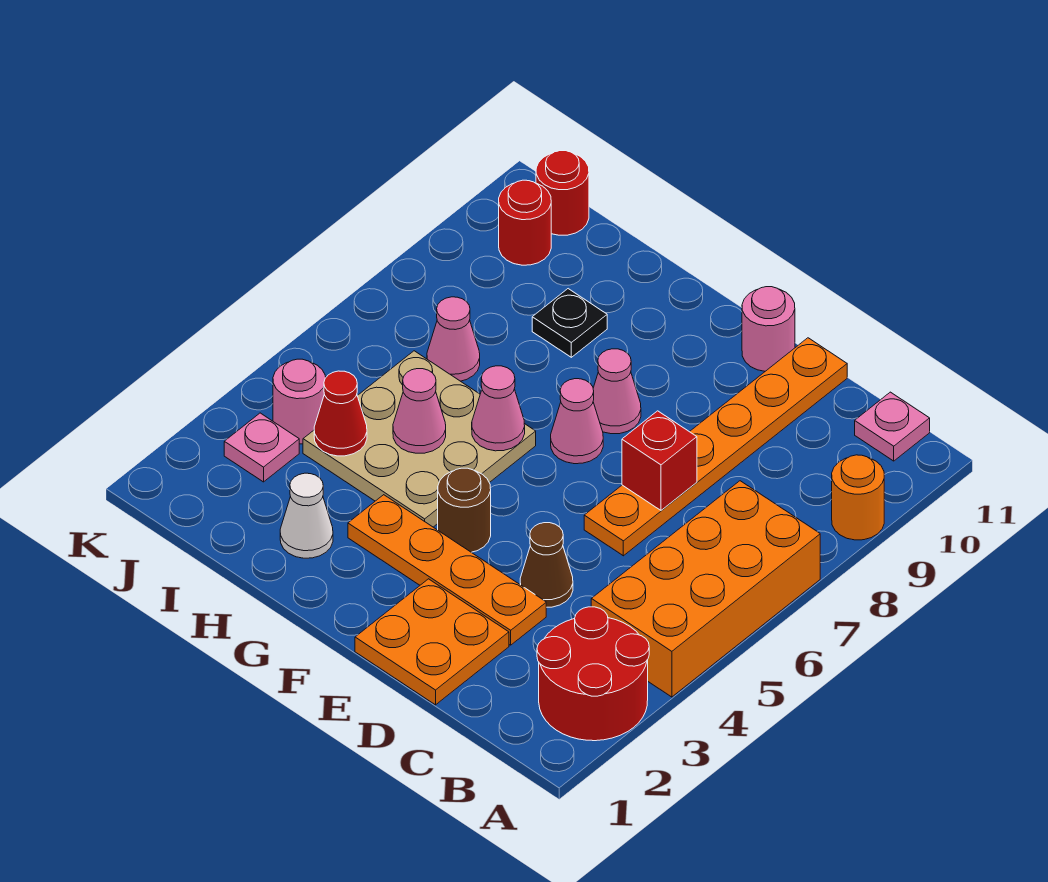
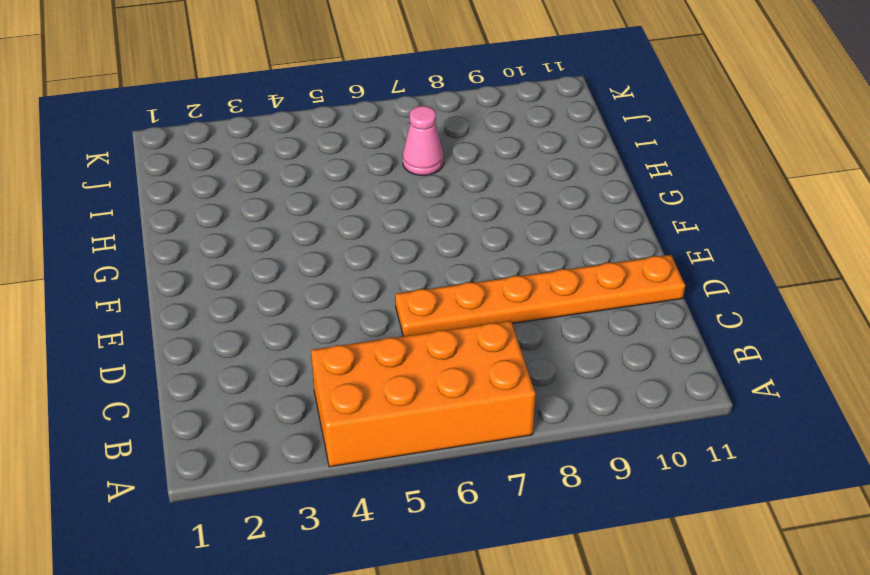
none -> red round brick A2:B3 level 1
none -> orange round brick A9 level 1
none -> pink plate B11 level 1

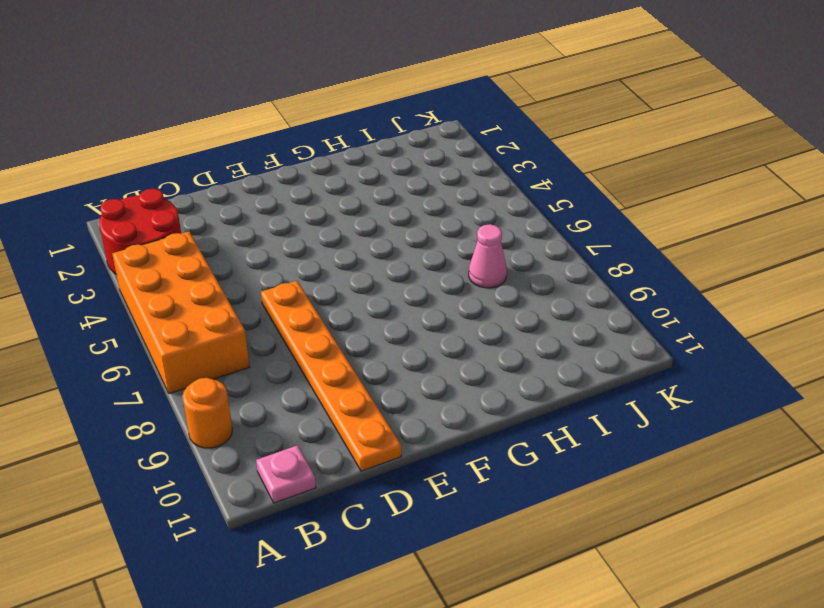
none -> orange plate D1:E2 level 1
none -> orange plate D3:G3 level 1
none -> brown cone D4 level 1

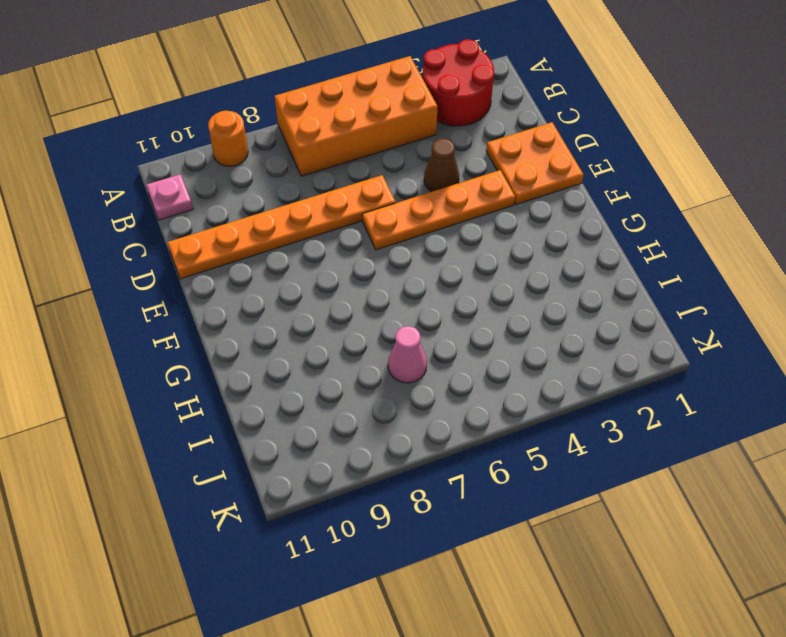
orange plate E3:E6 level 1 -> orange plate D3:G3 level 1
none -> pink round brick E11 level 1
none -> brown round brick F4 level 1
none -> pink cone F7 level 1

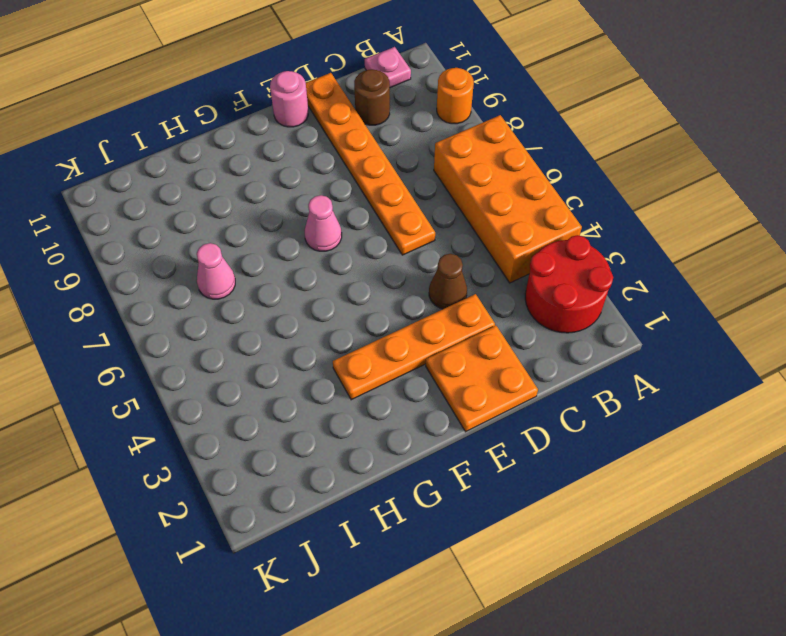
brown round brick C10 level 1 -> brown round brick F4 level 1
none -> pink cone F8 level 1
none -> tan plate G4:I6 level 1
none -> white cone H2 level 1

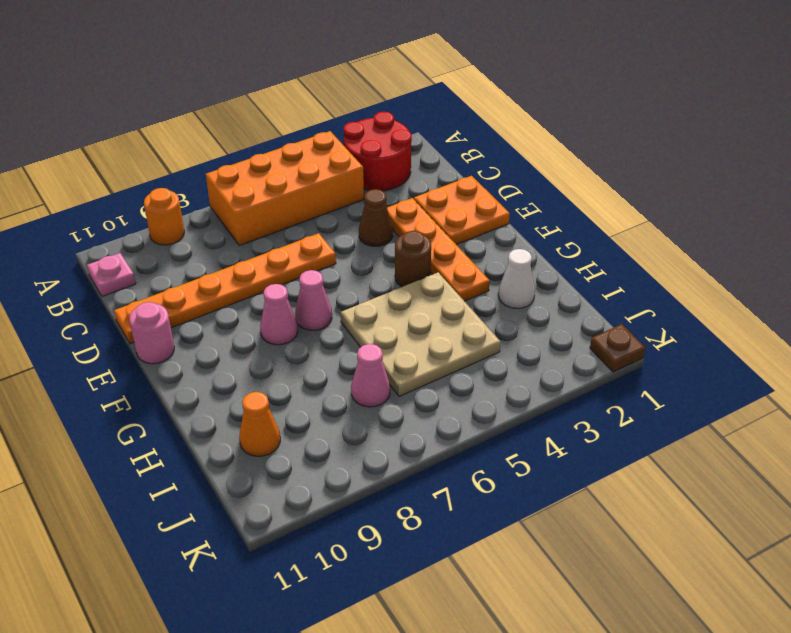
orange cone I10 level 1 -> none
brown plate K1 level 1 -> none
none -> black plate H9 level 1
none -> pink plate J3 level 1
none -> pink round brick J4 level 1

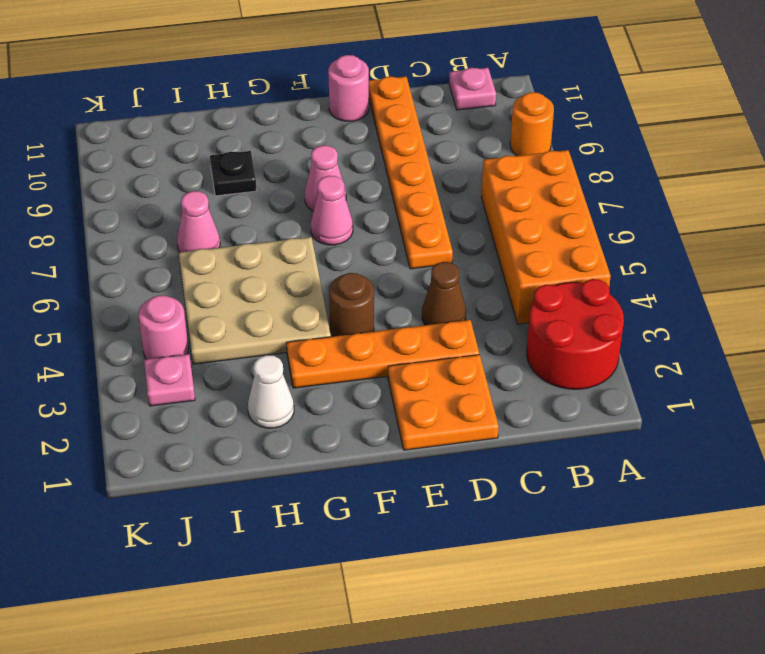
none -> red round brick J10 level 1
none -> red round brick J11 level 1
none -> red brick D7 level 2

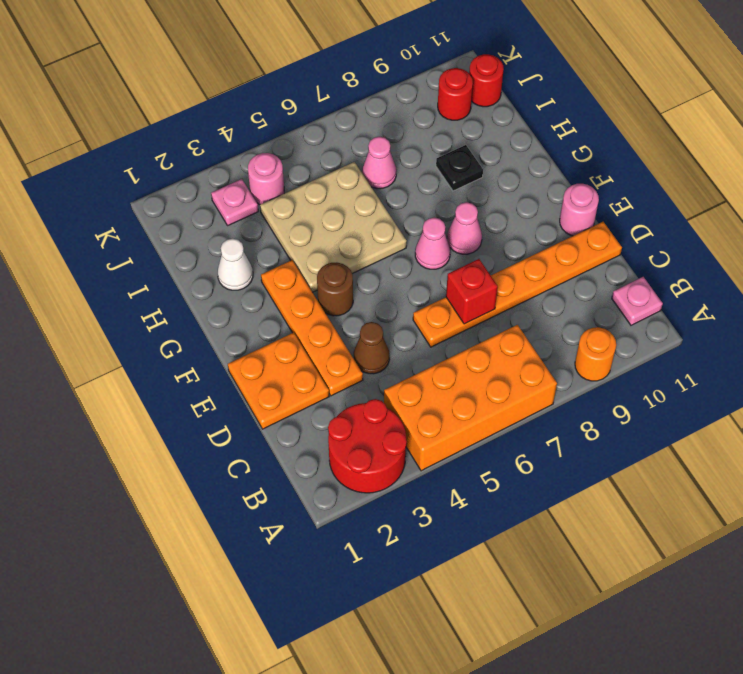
none -> pink cone G6 level 2
none -> pink cone H5 level 2
none -> red cone I4 level 2

